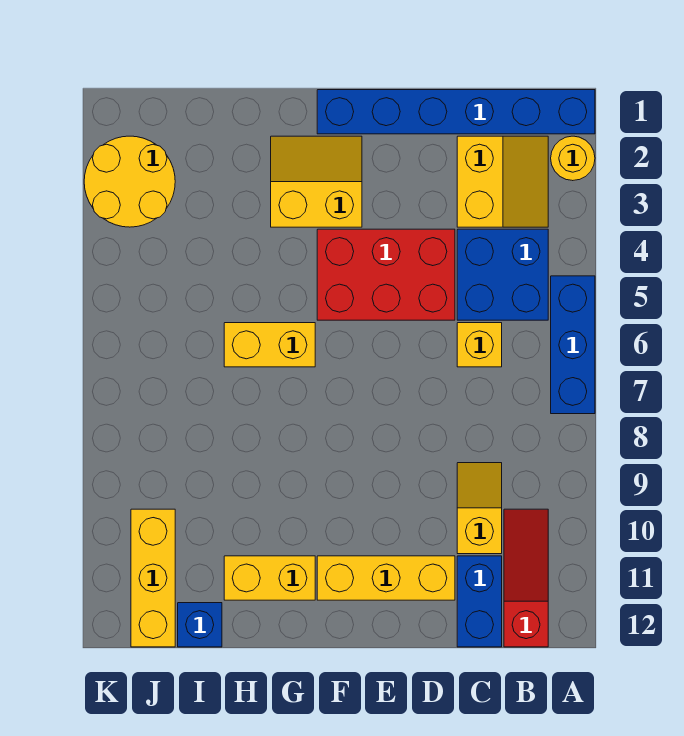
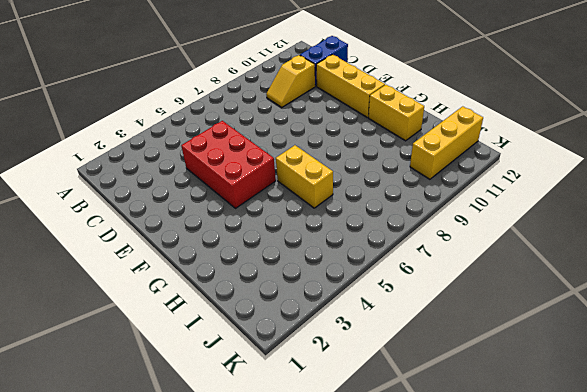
none -> blue brick A1:F1 level 1
none -> yellow round brick A2 level 1
none -> blue brick A5:A7 level 1

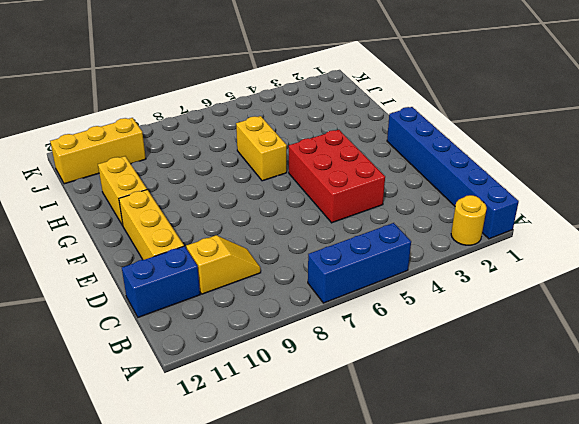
none -> yellow slope B2:C3 level 1 top C
none -> blue brick B4:C5 level 1
none -> red slope B10:B12 level 1 top 12

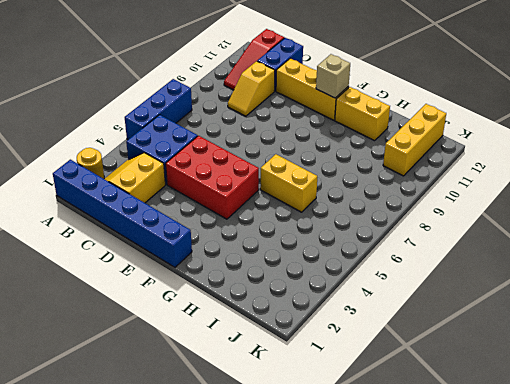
tan brick F11 level 2 -> none
none -> yellow brick C6 level 1
none -> yellow slope F2:G3 level 1 top 3
none -> blue brick I12 level 1

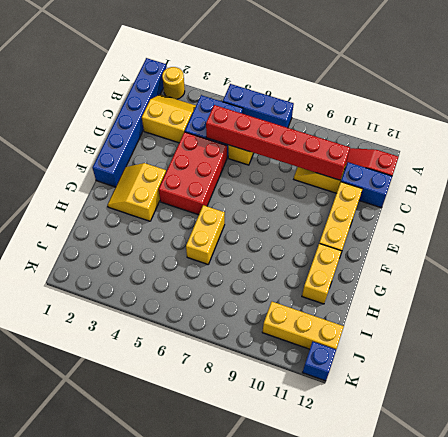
red brick C5:C10 level 2 -> none
blue brick K12 level 1 -> blue brick I12 level 1
none -> yellow round brick J2:K3 level 1

